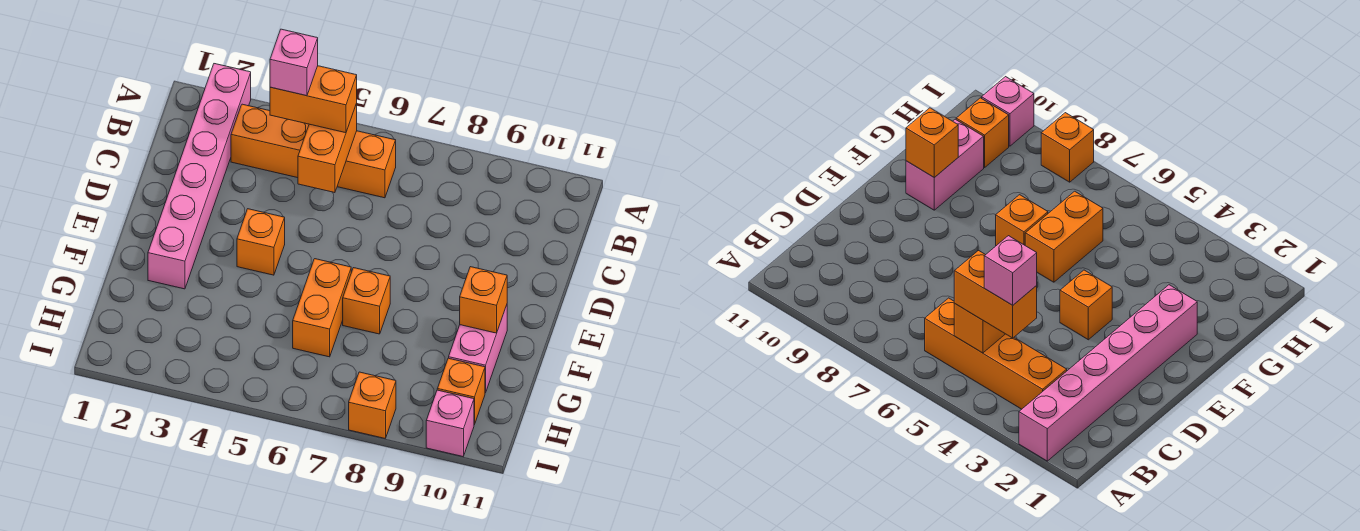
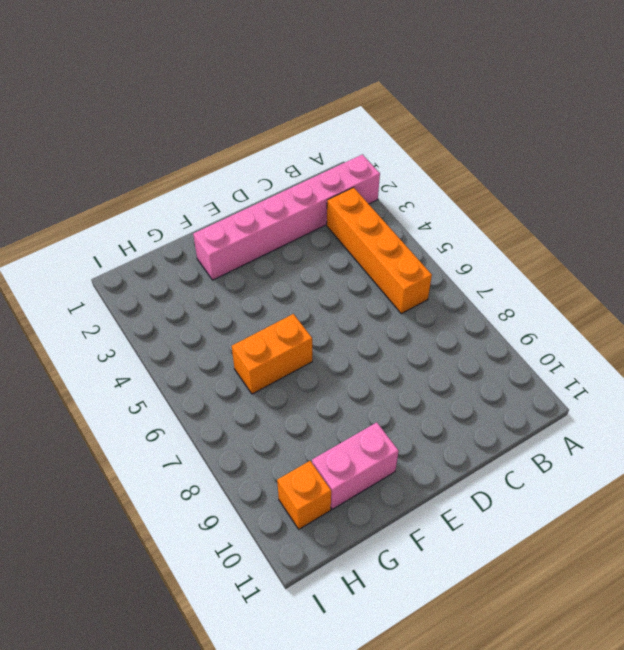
none -> orange brick E4 level 1
none -> orange brick F7 level 1
none -> orange brick I8 level 1

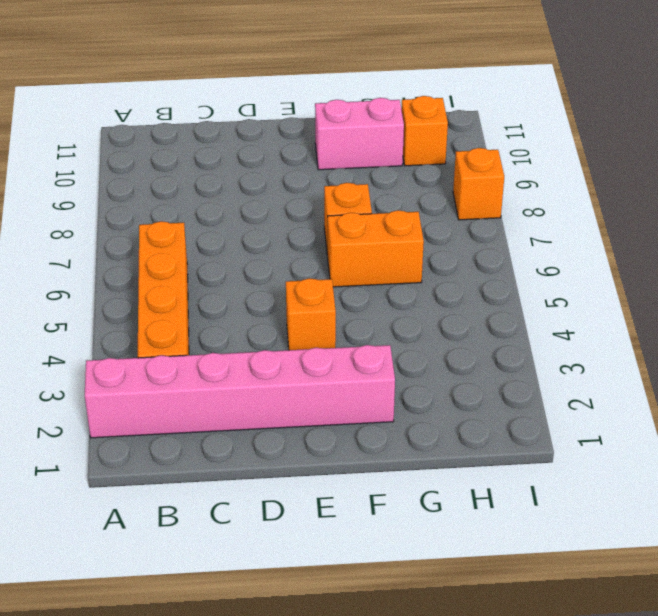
none -> pink brick I10 level 1
none -> orange brick B5:C5 level 2
none -> orange brick F10 level 2

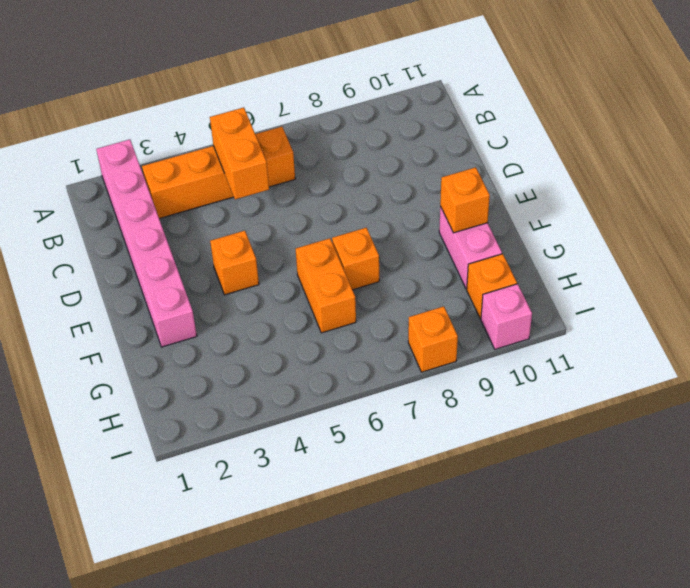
none -> orange brick B4:B5 level 3
none -> pink brick B4 level 4

